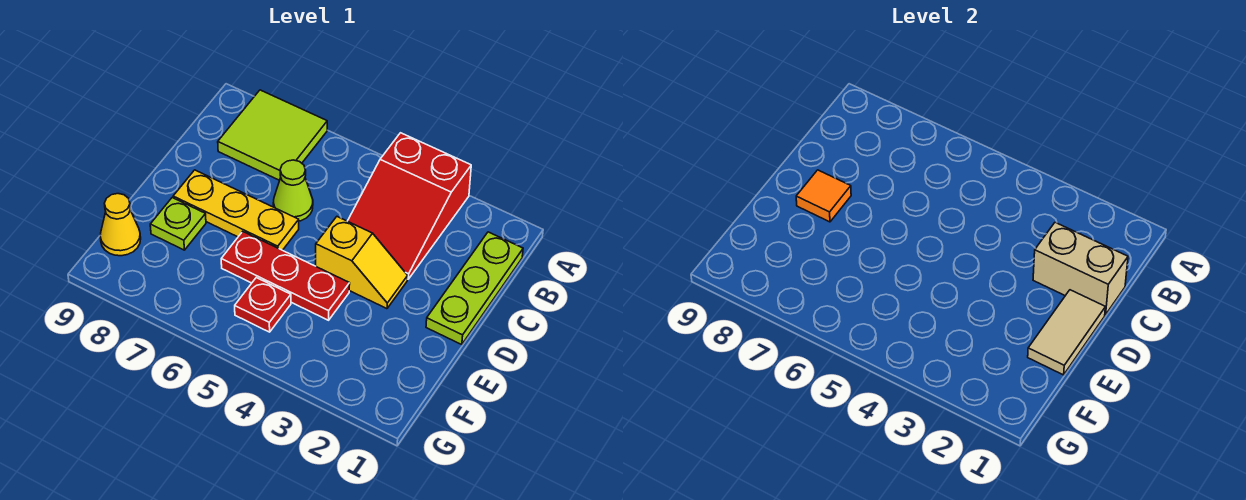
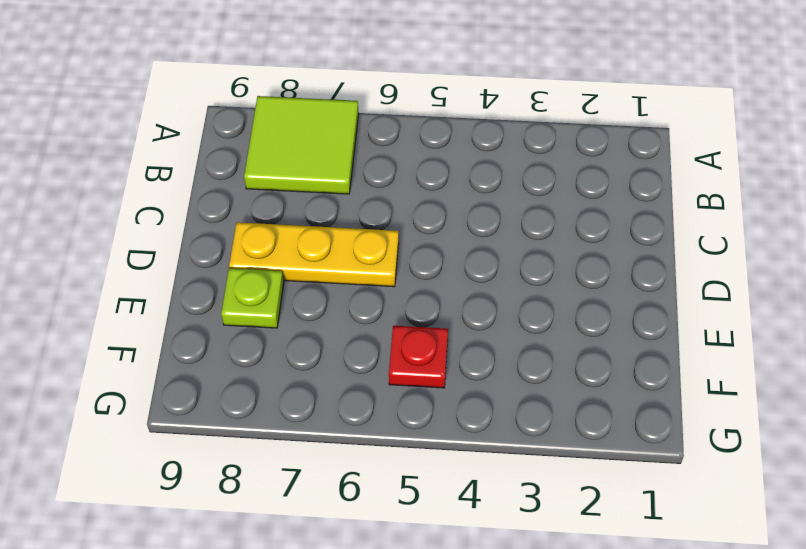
none -> red slope A3:C4 level 1 top A
none -> lime plate B1:D1 level 1
none -> lime cone C6 level 1

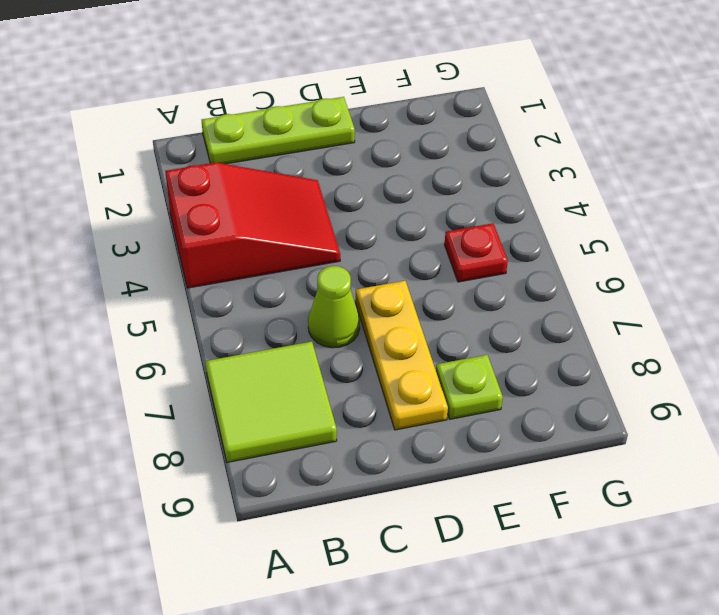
none -> yellow slope D3:D4 level 1 top 4
none -> red plate E4:E6 level 1
none -> yellow cone F9 level 1

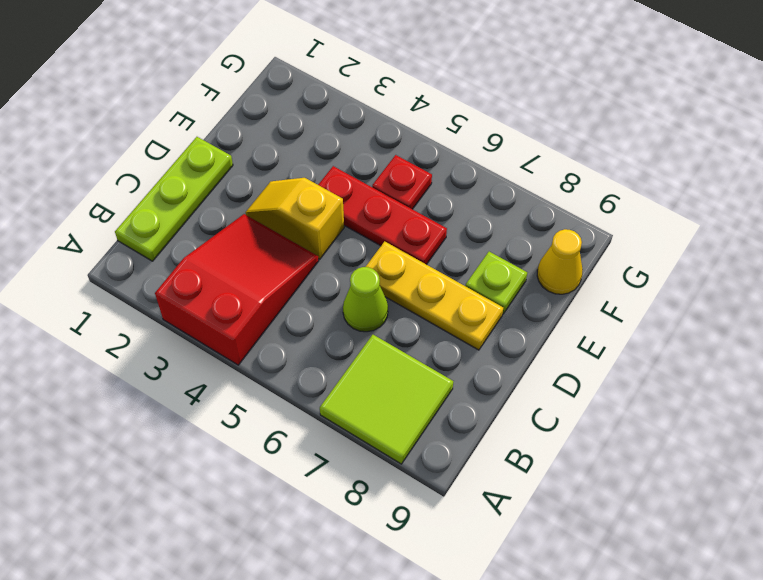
none -> tan brick C1:C2 level 2
none -> tan tile D1:E1 level 2
none -> orange tile D8 level 2

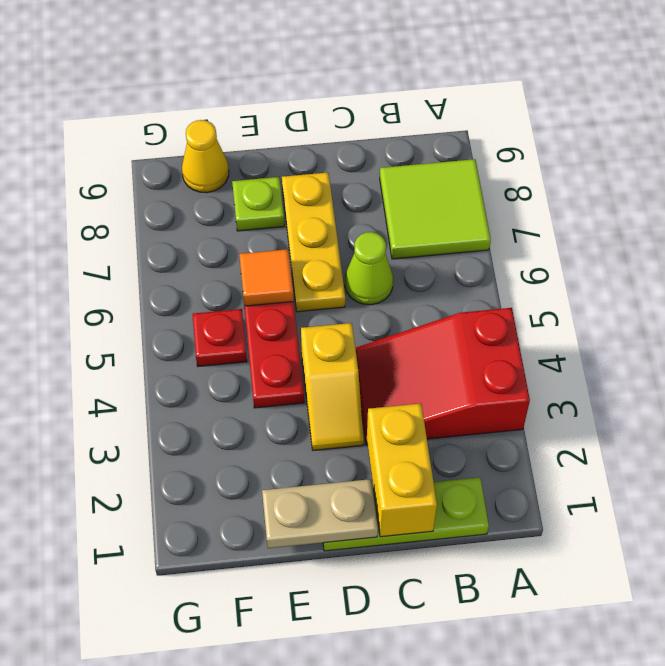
yellow brick C1:C2 level 2 -> tan brick C1:C2 level 2
tan plate D1:E1 level 2 -> tan tile D1:E1 level 2
orange tile E6 level 2 -> orange tile D8 level 2

